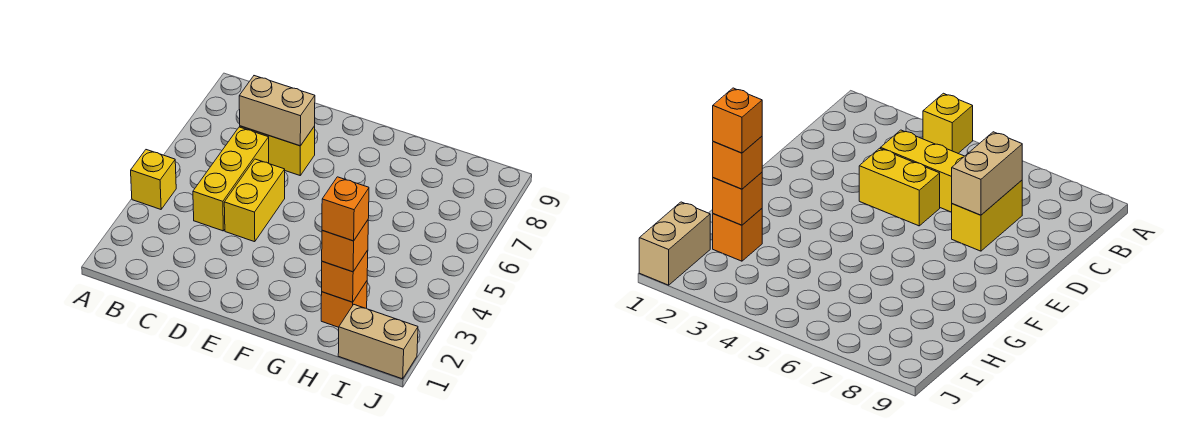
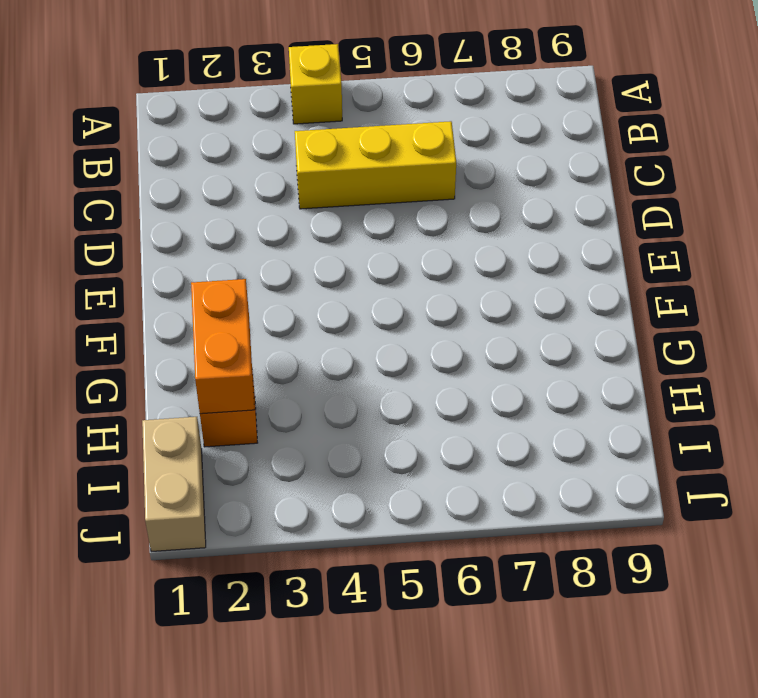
orange brick G2:H2 level 2 -> orange brick H2 level 2
none -> yellow brick C7:D7 level 1
none -> yellow brick D4:D5 level 1

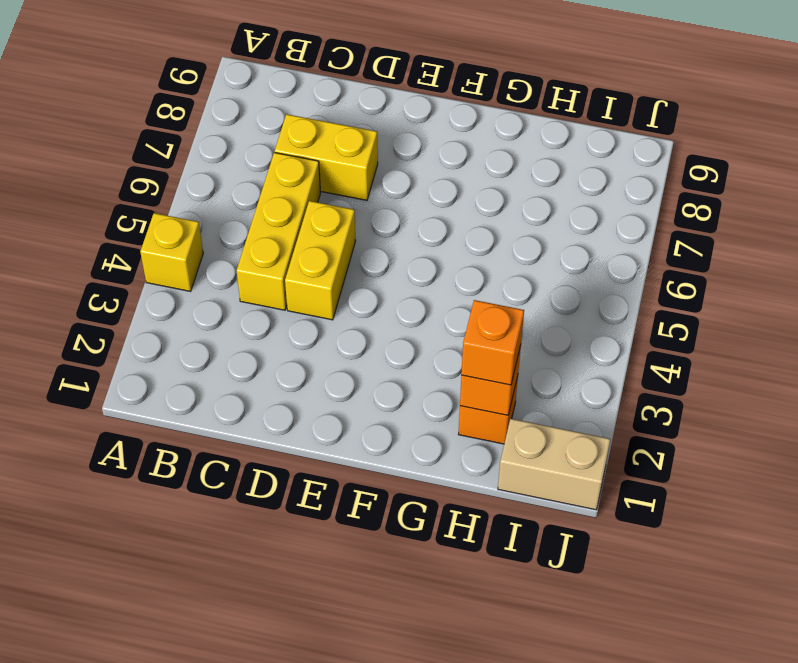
none -> tan brick C7:D7 level 2
none -> orange brick H2 level 4

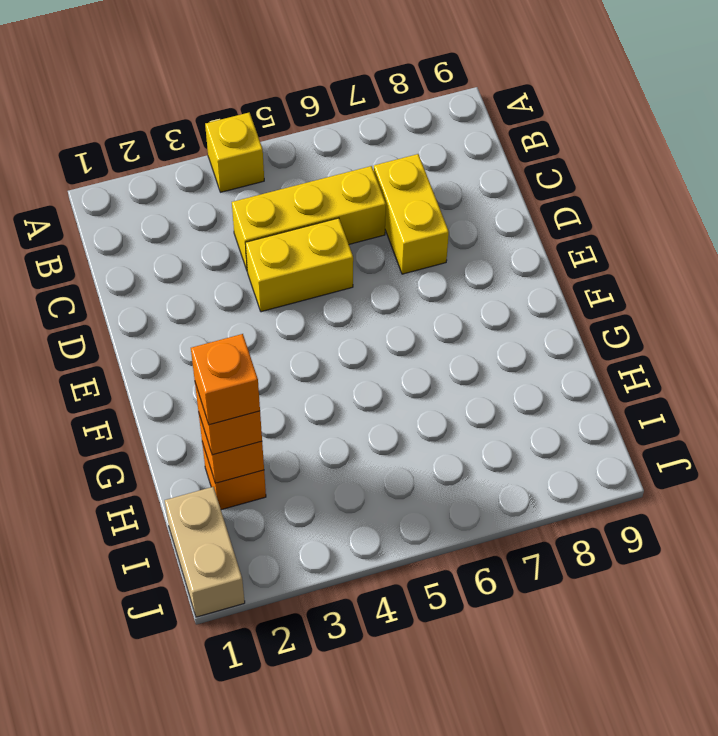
none -> tan brick C7:D7 level 2

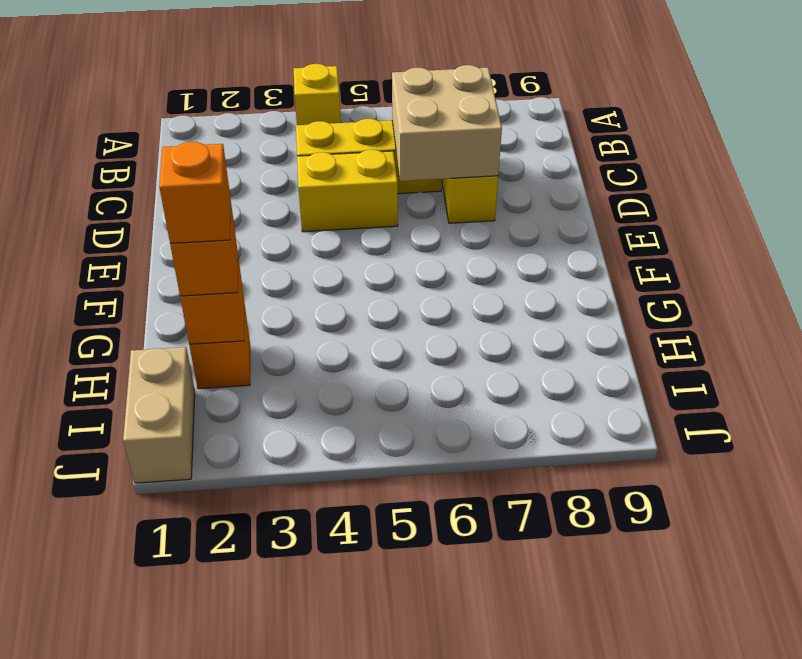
tan brick C6:D7 level 2 -> tan brick C7:D7 level 2

